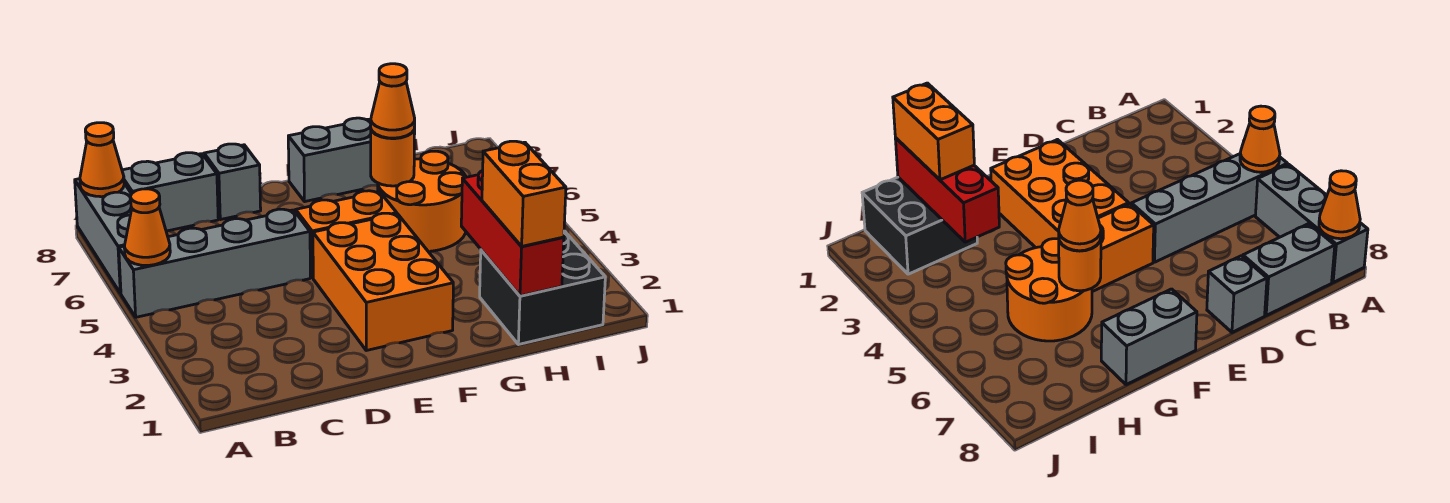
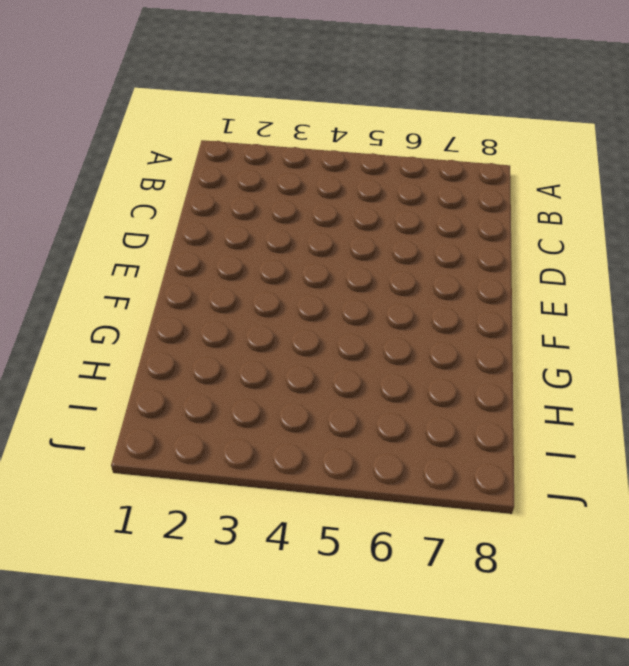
none -> grey brick A5:D5 level 1
none -> grey brick A6:A8 level 1
none -> grey brick B8:C8 level 1

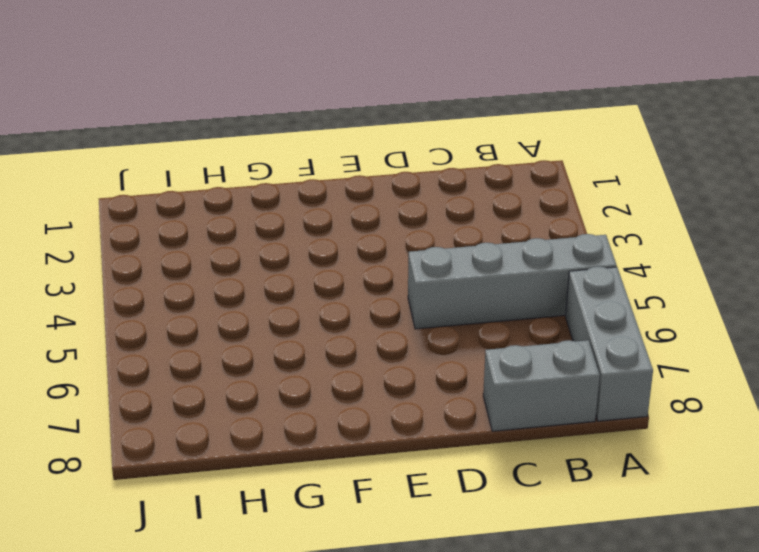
none -> grey brick D8 level 1
none -> orange brick E2:F4 level 1
none -> orange brick E5:F5 level 1

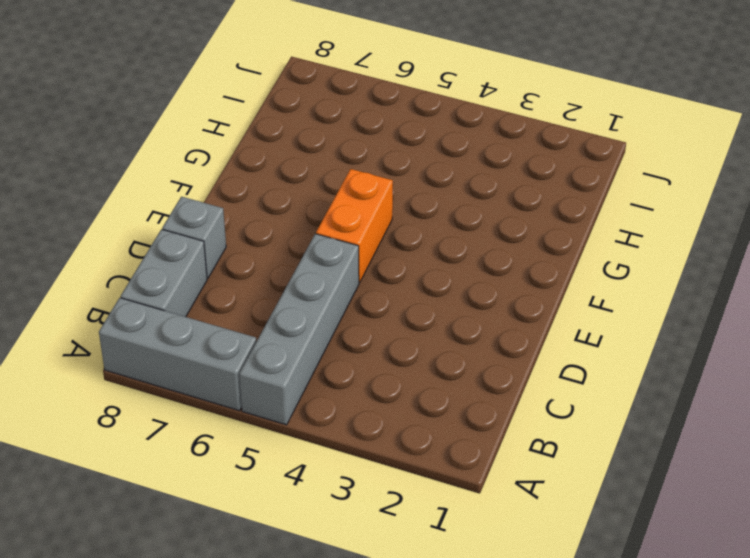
none -> orange brick E2:F4 level 1
none -> grey brick F8:G8 level 1
none -> orange round brick G5:H6 level 1

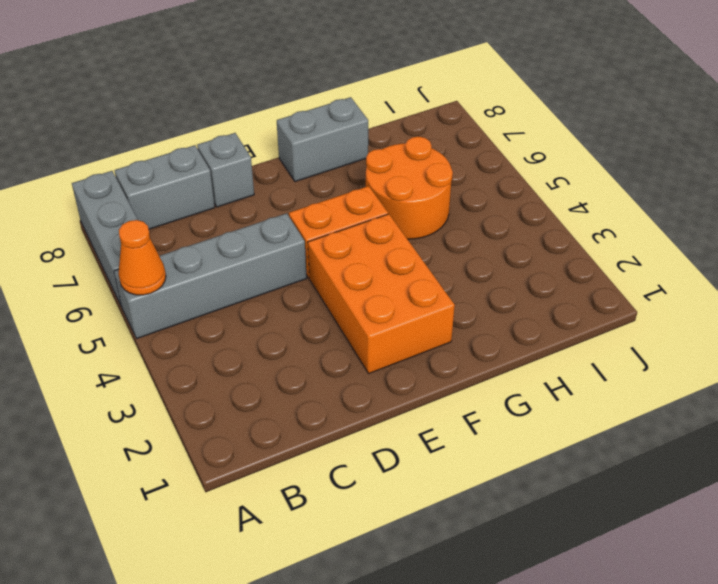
none -> black brick H1:I2 level 1
none -> orange cone A8 level 2
none -> orange round brick G6 level 2

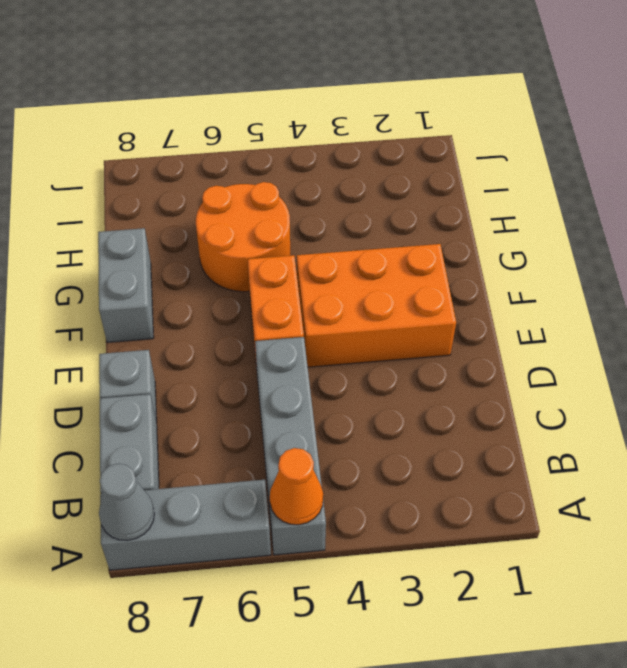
grey cone A8 level 2 -> orange cone A8 level 2
none -> black brick H1:I2 level 1
none -> orange round brick G6 level 2
none -> red brick H1:H3 level 2

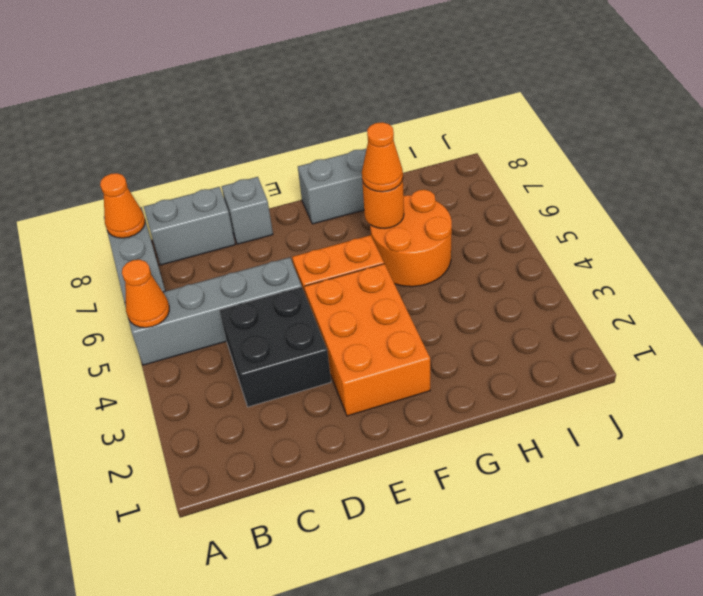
black brick C3:D4 level 1 -> black brick H1:I2 level 1
none -> red brick H1:H3 level 2
none -> orange brick H1:H2 level 3

